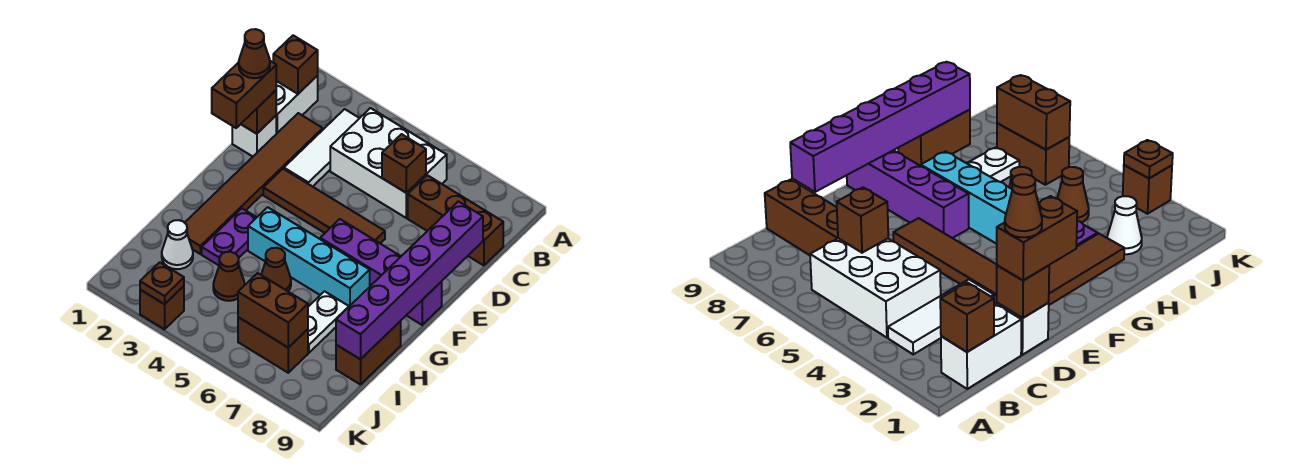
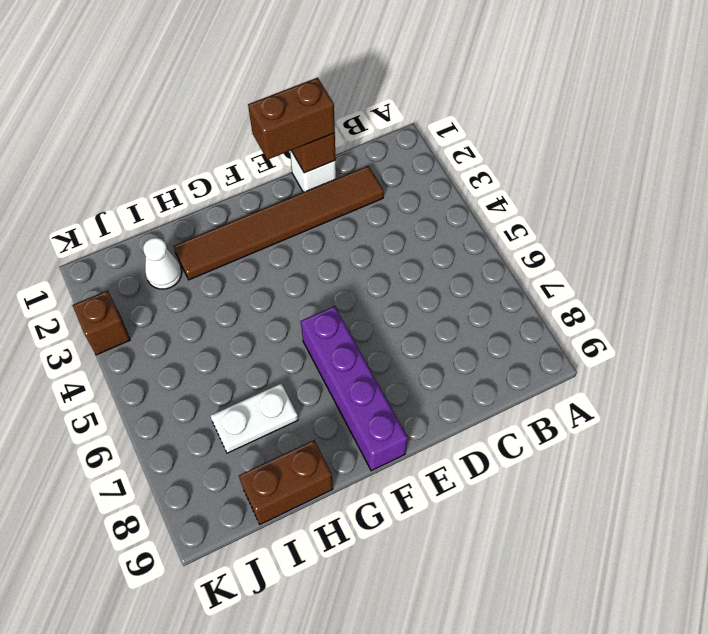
none -> white brick B1:C1 level 1
none -> white tile B3:D3 level 1
none -> white brick B4:C6 level 1

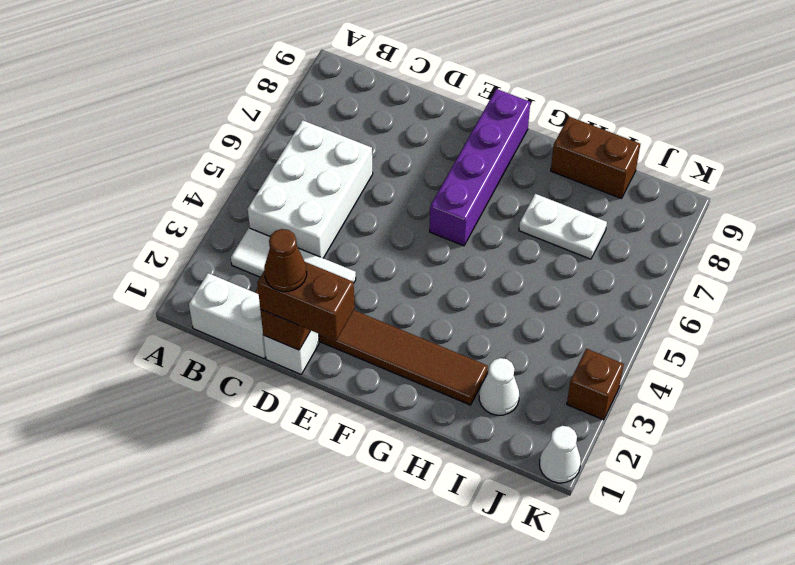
white cone K1 level 1 -> none
none -> brown brick C7:C9 level 1
none -> brown tile E3:E6 level 1
none -> purple plate G3:H3 level 1

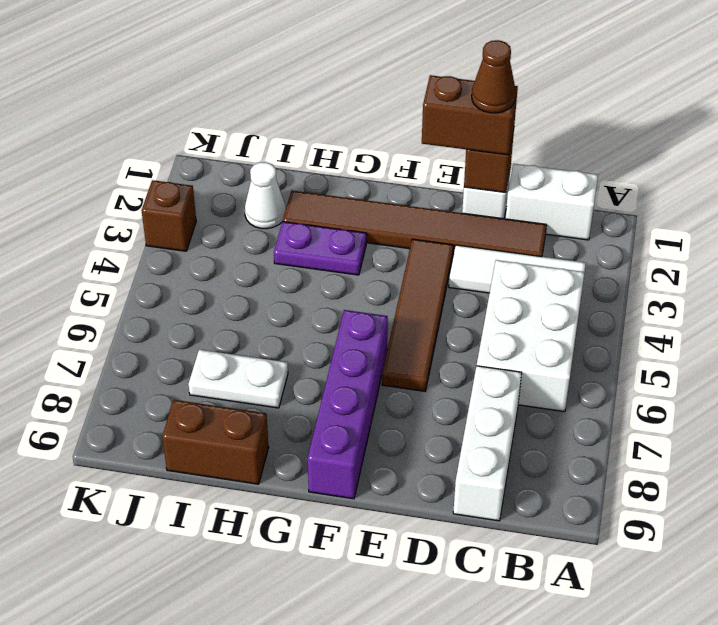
white brick C7:C9 level 1 -> brown brick C7:C9 level 1
none -> cyan brick G4:G7 level 1
none -> brown cone H5 level 1
none -> brown cone I4 level 1

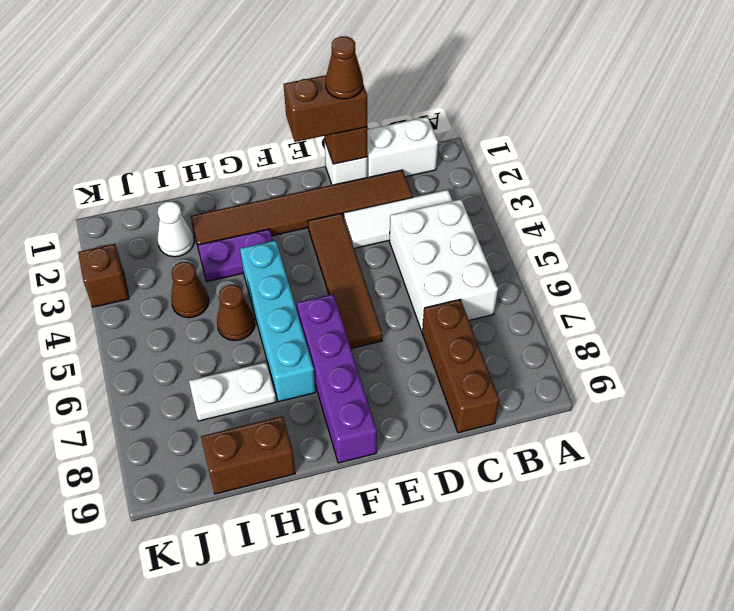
none -> brown brick J6:J7 level 1
none -> brown brick B1 level 2
none -> brown brick C6 level 2

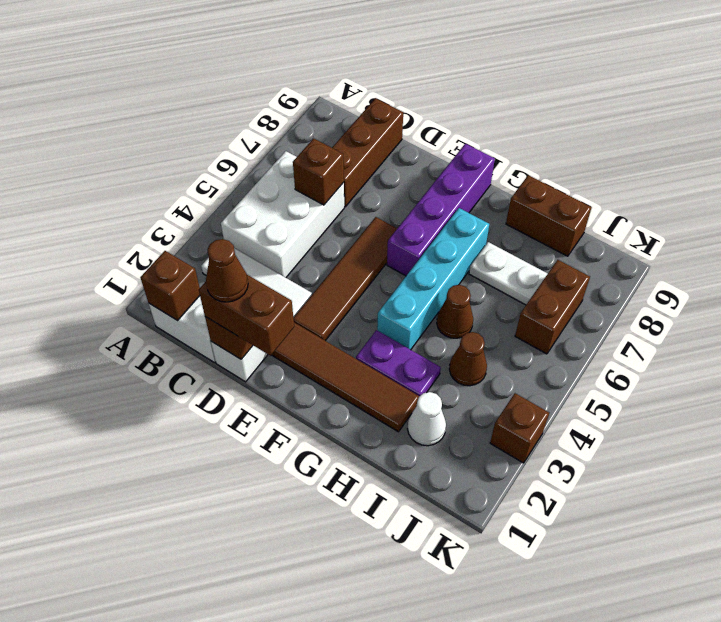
none -> purple brick D9:I9 level 2
none -> brown brick J6:J7 level 2
none -> brown plate K3 level 2

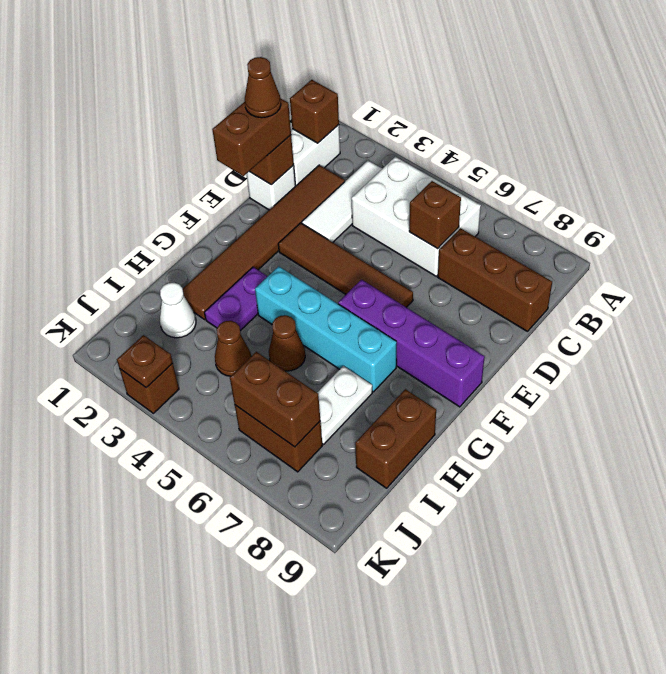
none -> purple brick D9:I9 level 2

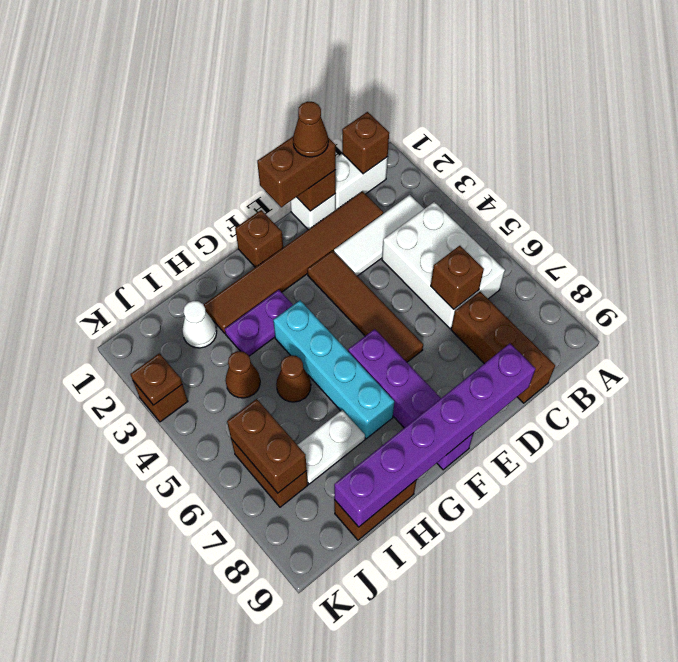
brown brick F1 level 1 -> none

